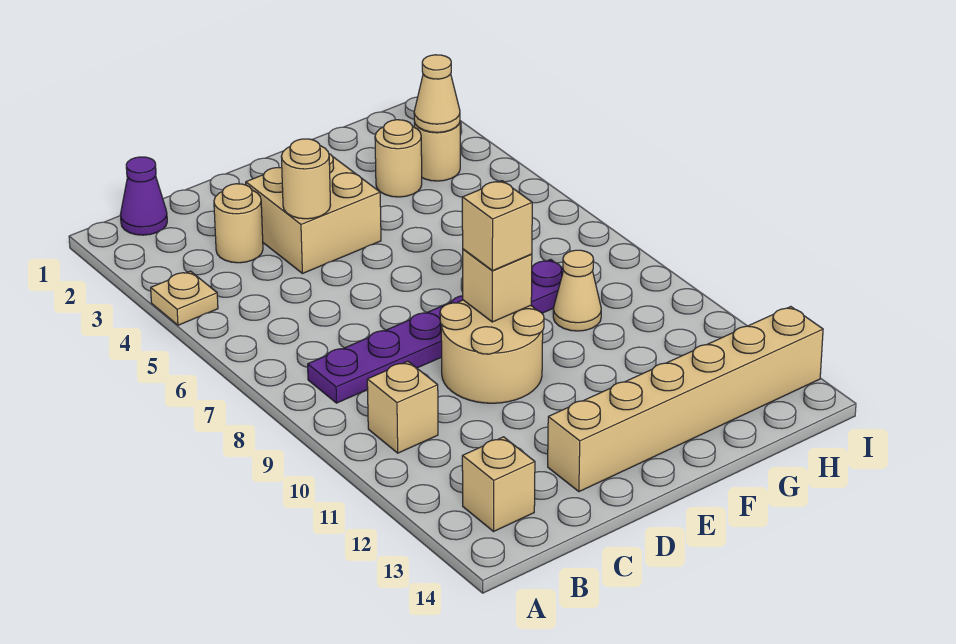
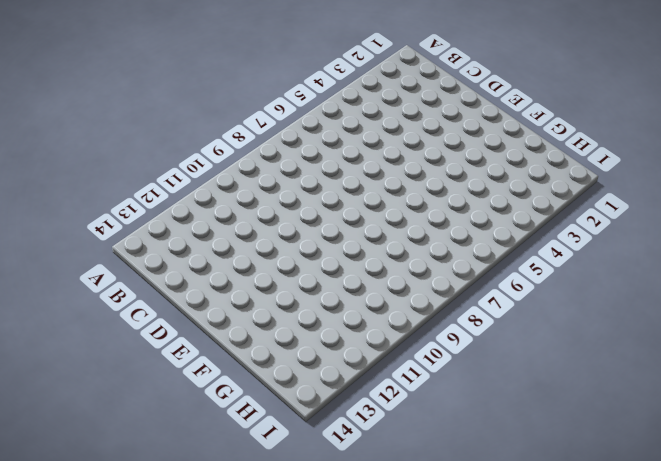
none -> tan plate A4 level 1
none -> purple cone B1 level 1
none -> purple plate B8:G8 level 1

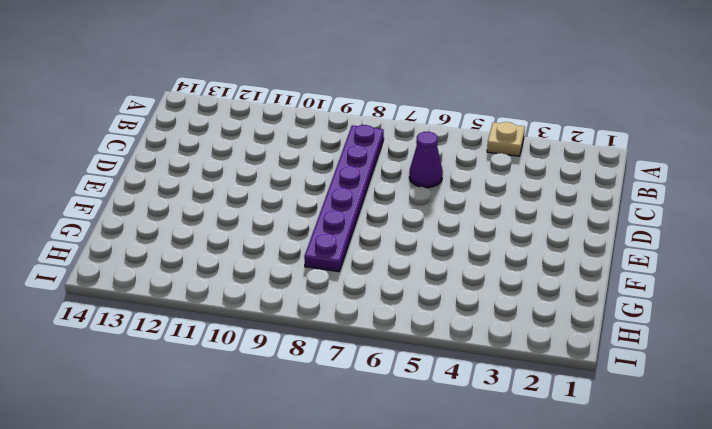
purple cone C6 level 1 -> purple cone B1 level 1
none -> tan brick B10 level 1
none -> tan brick B13 level 1
none -> tan round brick C3 level 1

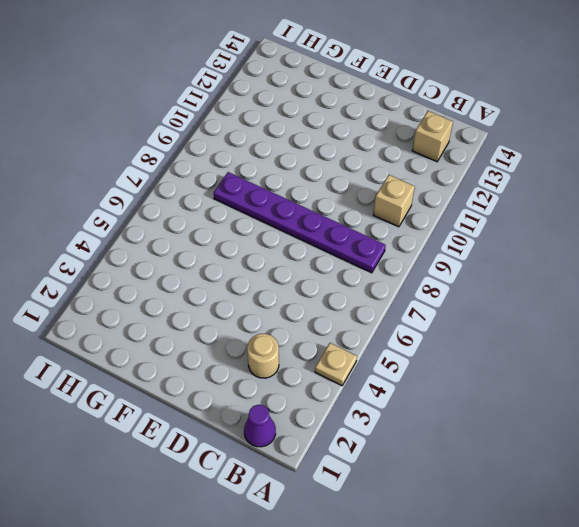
none -> tan brick D3:E4 level 1
none -> tan round brick D9:E10 level 1
none -> tan brick D13:I13 level 1

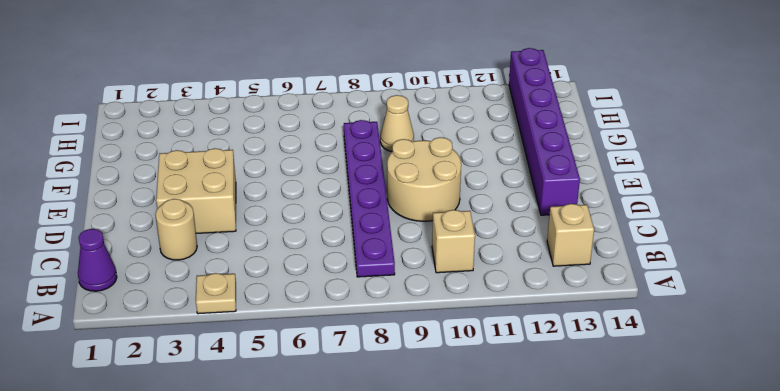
purple brick D13:I13 level 1 -> tan brick D13:I13 level 1
none -> tan round brick G3 level 1
none -> tan round brick H3 level 1
none -> tan round brick D4 level 2

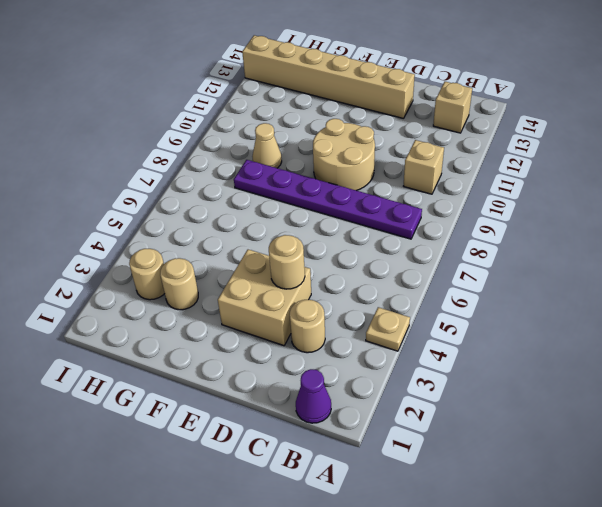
none -> tan brick E9 level 2
none -> tan cone H3 level 2
none -> tan brick E9 level 3

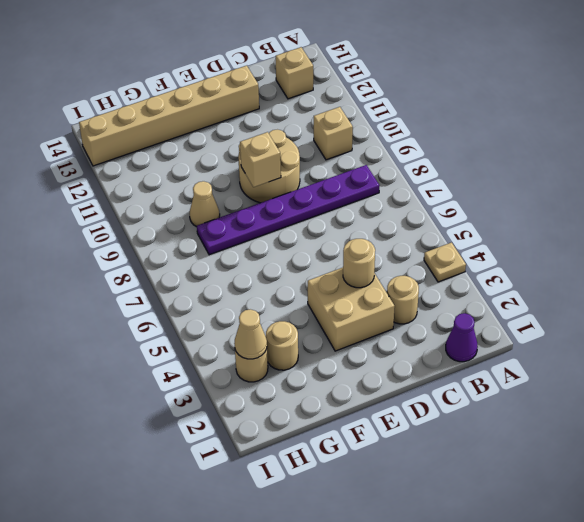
none -> tan brick E9 level 3

